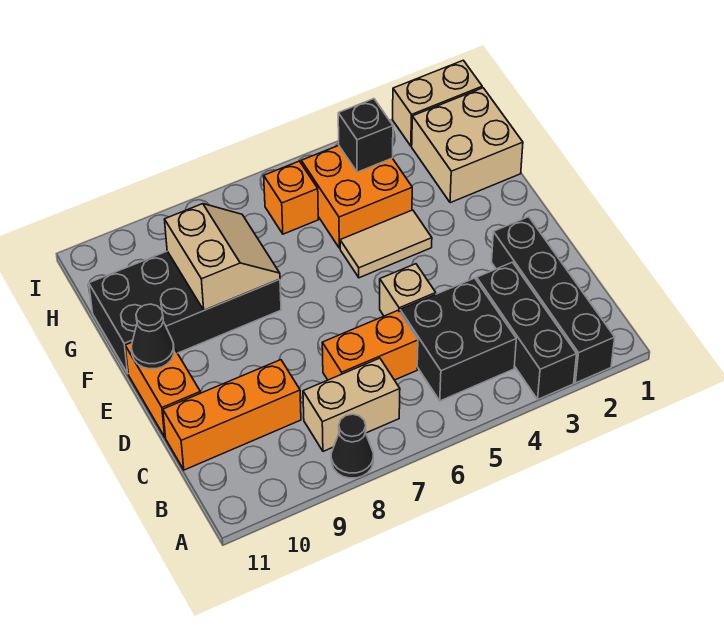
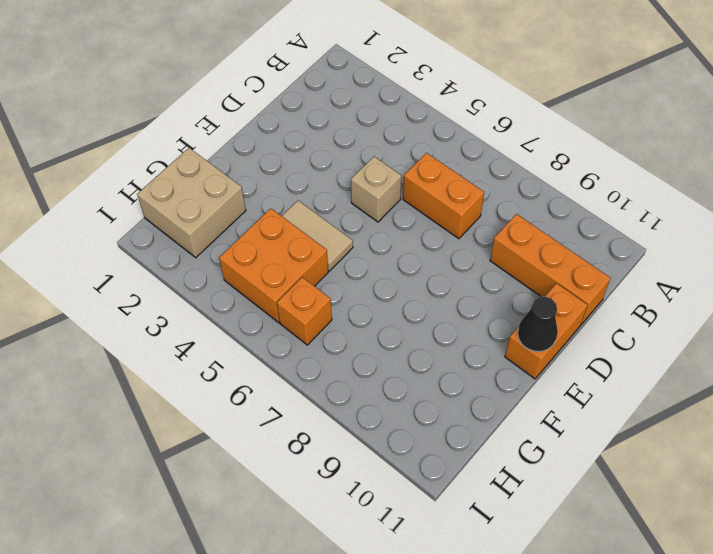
none -> black brick A2:D2 level 1
none -> black brick A3:C3 level 1
none -> black cone A8 level 1

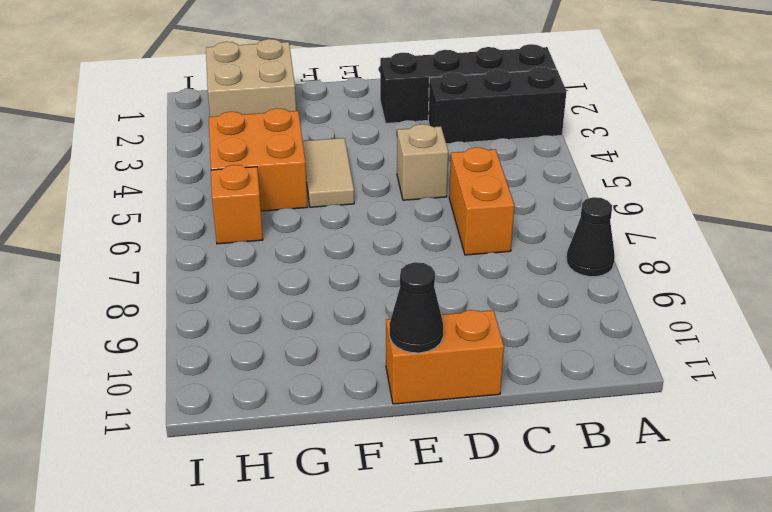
none -> black brick B4:C5 level 1
none -> tan brick B7:B8 level 1
none -> orange brick C9:C11 level 1

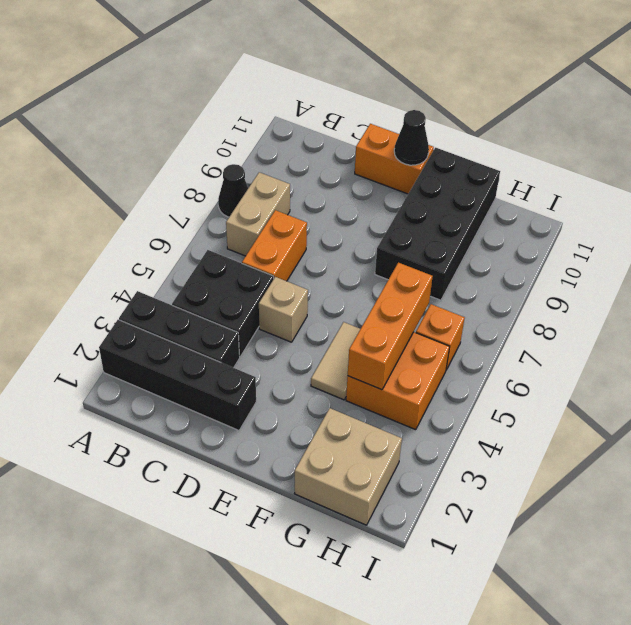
orange brick G4:G6 level 2 -> orange brick C9:C11 level 1
none -> tan brick I1:I2 level 1
none -> tan slope F8:G9 level 2 top 9
none -> black brick H4 level 2

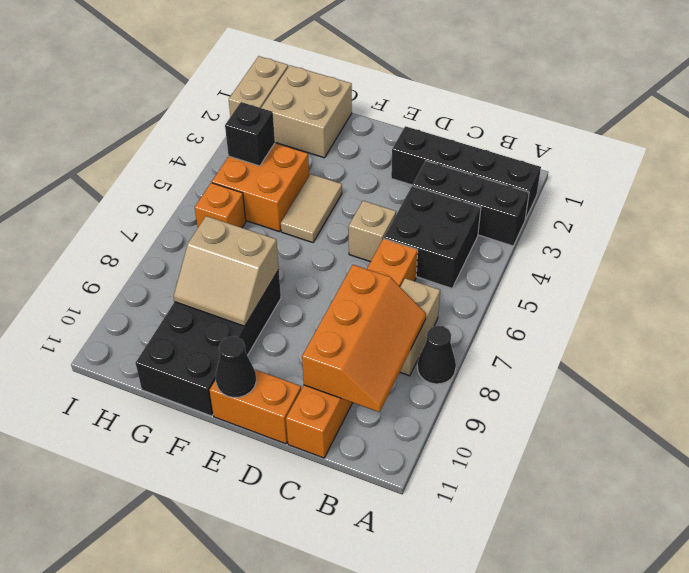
orange slope B8:C10 level 2 top C -> none
tan slope F8:G9 level 2 top 8 -> tan slope F8:G9 level 2 top 9

